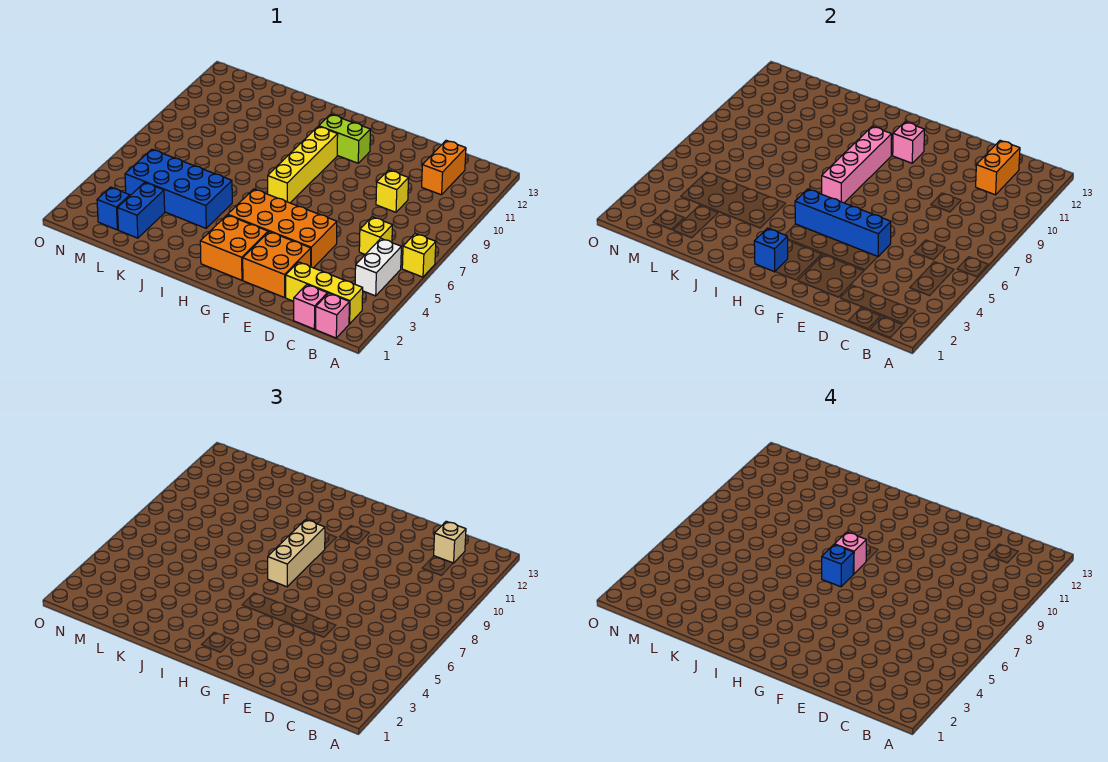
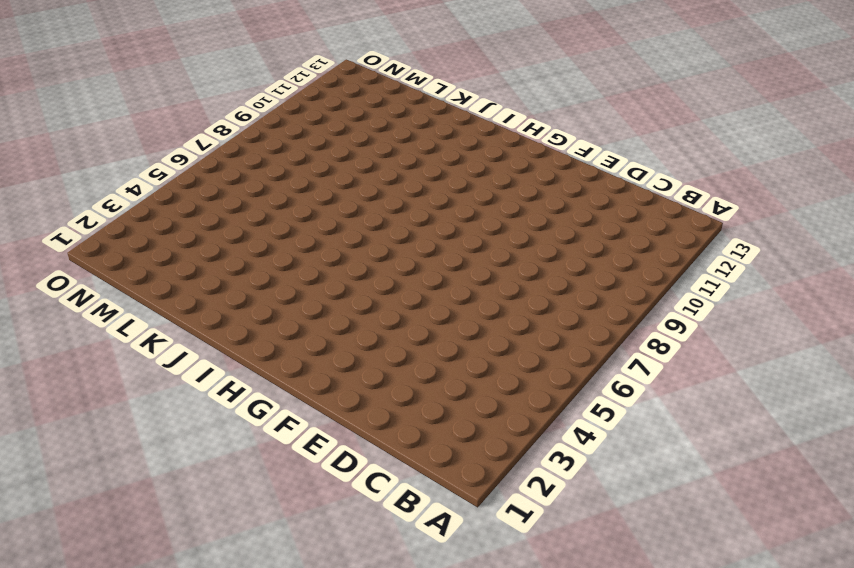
none -> yellow brick A6 level 1
none -> pink brick B1 level 1
none -> yellow brick B2:D2 level 1

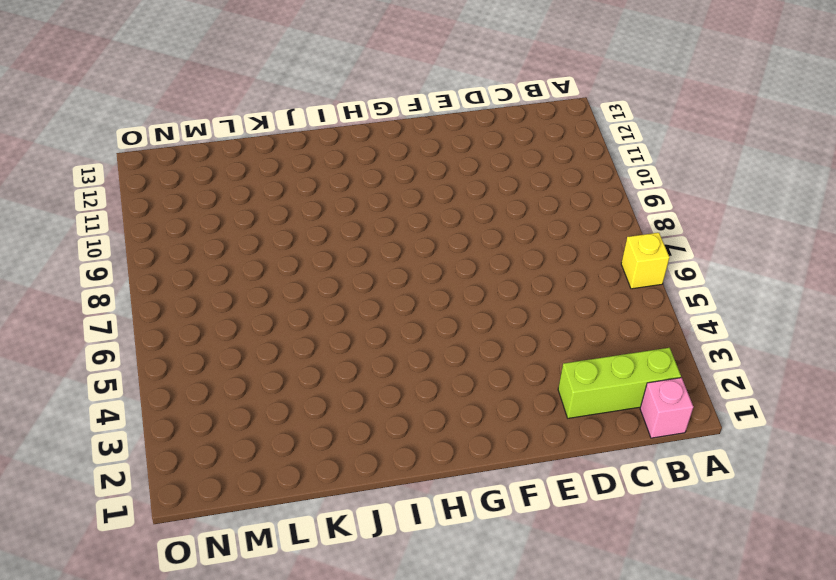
lime brick B2:D2 level 1 -> yellow brick B2:D2 level 1
none -> white brick B4:B5 level 1
none -> pink brick C1 level 1
none -> yellow brick C6 level 1

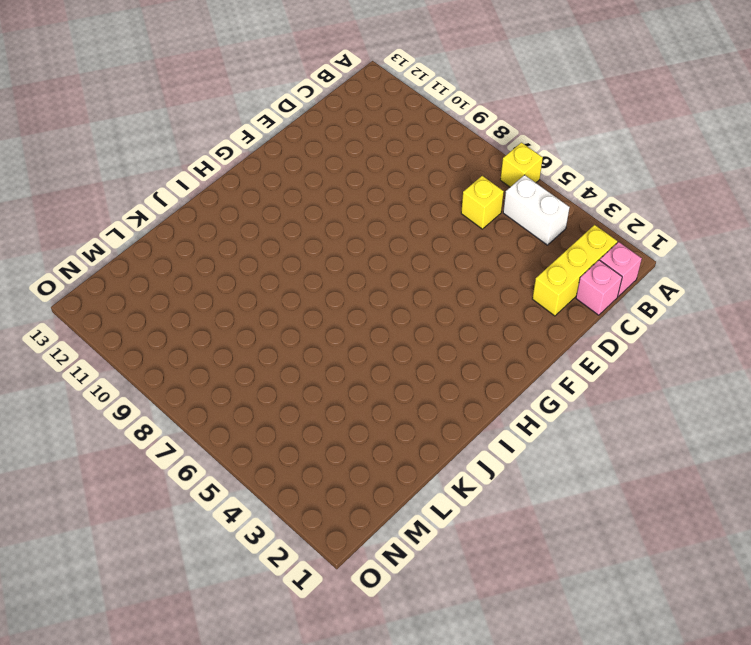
none -> orange brick C11:C12 level 1
none -> yellow brick D9 level 1
none -> orange brick E2:F3 level 1

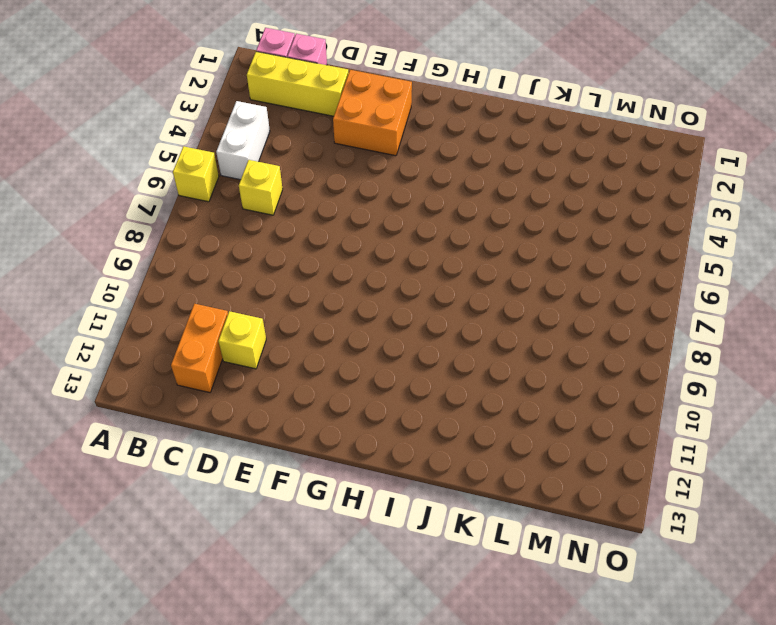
yellow brick D11 level 1 -> yellow brick D9 level 1
none -> orange brick E4:H5 level 1
none -> orange brick G2:H3 level 1
none -> lime brick G11:H11 level 1

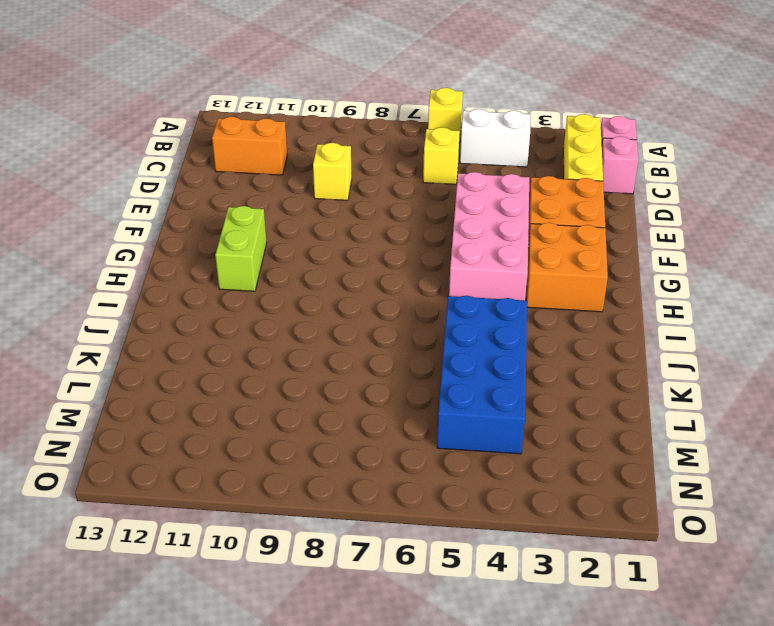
pink brick E4:H5 level 1 -> orange brick E4:H5 level 1
none -> yellow brick H7:H10 level 1
none -> blue brick L2:L3 level 1
none -> blue brick M2 level 1

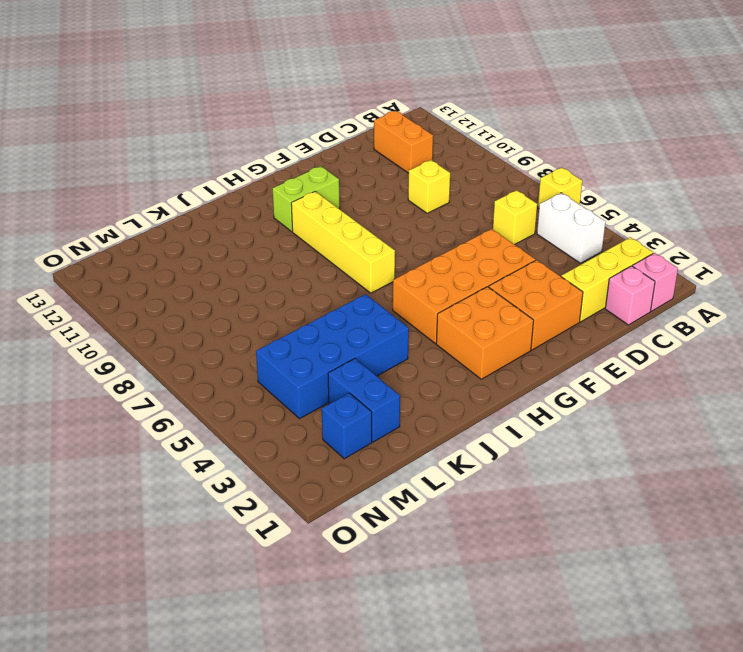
none -> orange brick C11:C12 level 2
none -> blue brick E5:H5 level 2
none -> pink brick G11 level 2

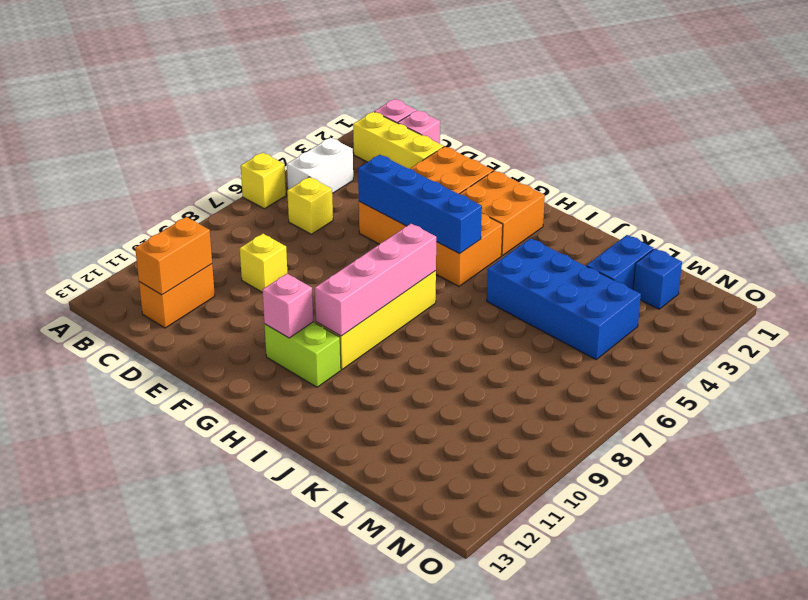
none -> blue brick H2 level 2
none -> tan brick C12 level 3
none -> tan brick H7:H9 level 3

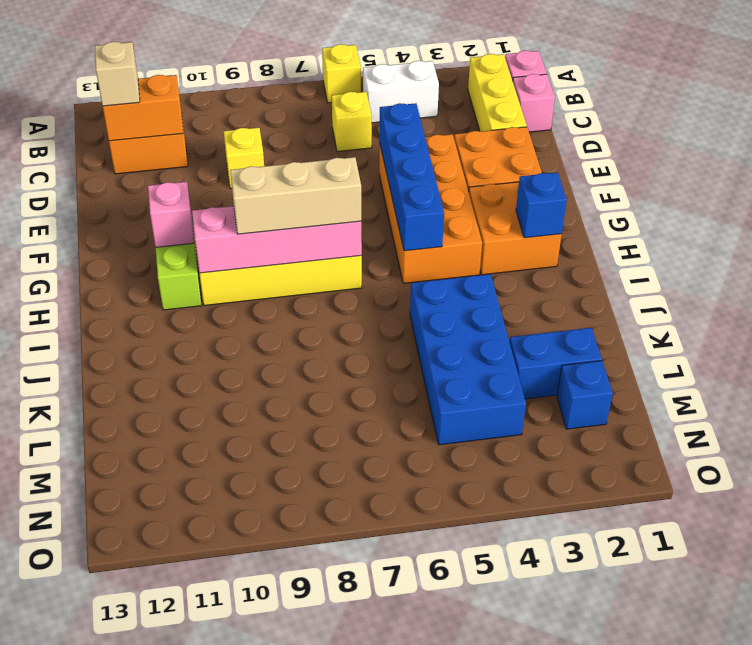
none -> blue brick H7 level 4
none -> pink brick H8 level 4

